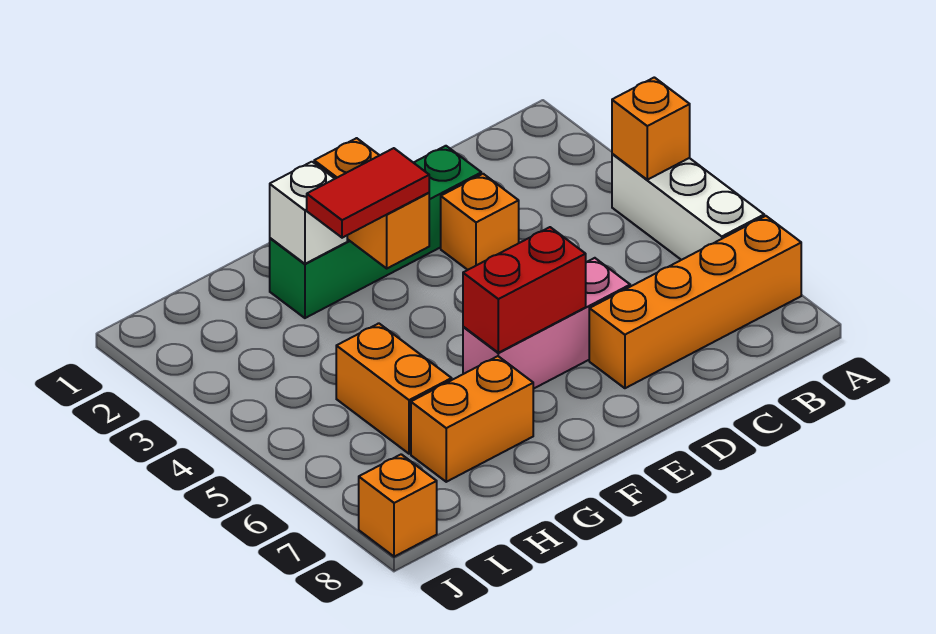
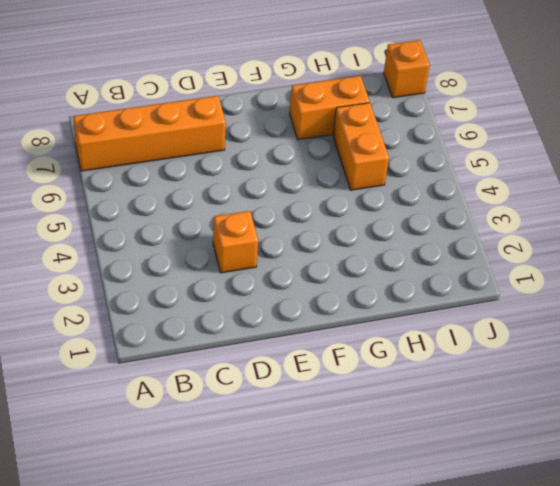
none -> white brick A4:A6 level 1
none -> green brick D2:G2 level 1
none -> pink brick D6:F6 level 1

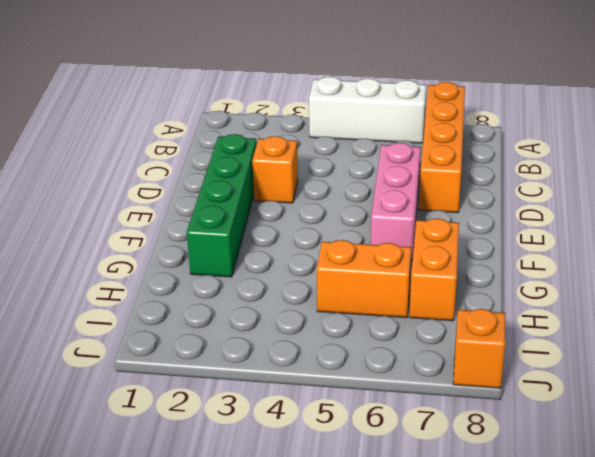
none -> orange brick A4 level 2
none -> red brick E6:F6 level 2
none -> orange brick F2:F3 level 2

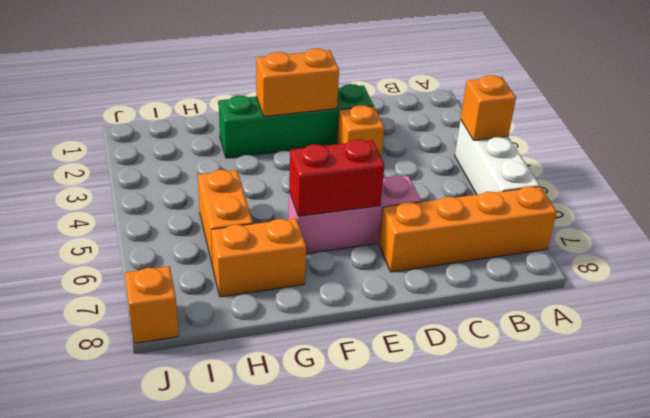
orange brick E2:F2 level 2 -> orange brick F2:F3 level 2
none -> white brick G2 level 2
none -> red tile F3:G3 level 3

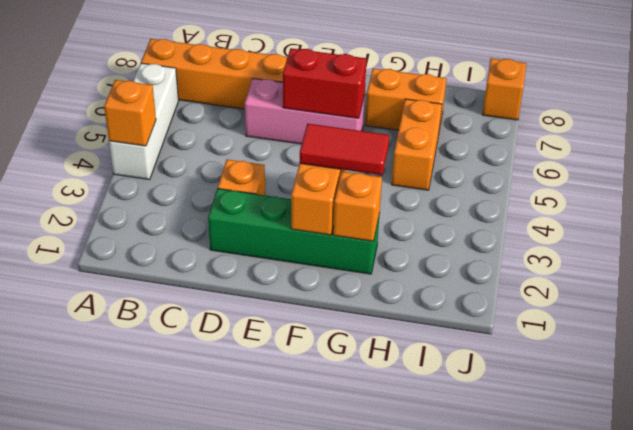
orange brick G2 level 2 -> white brick G2 level 2

